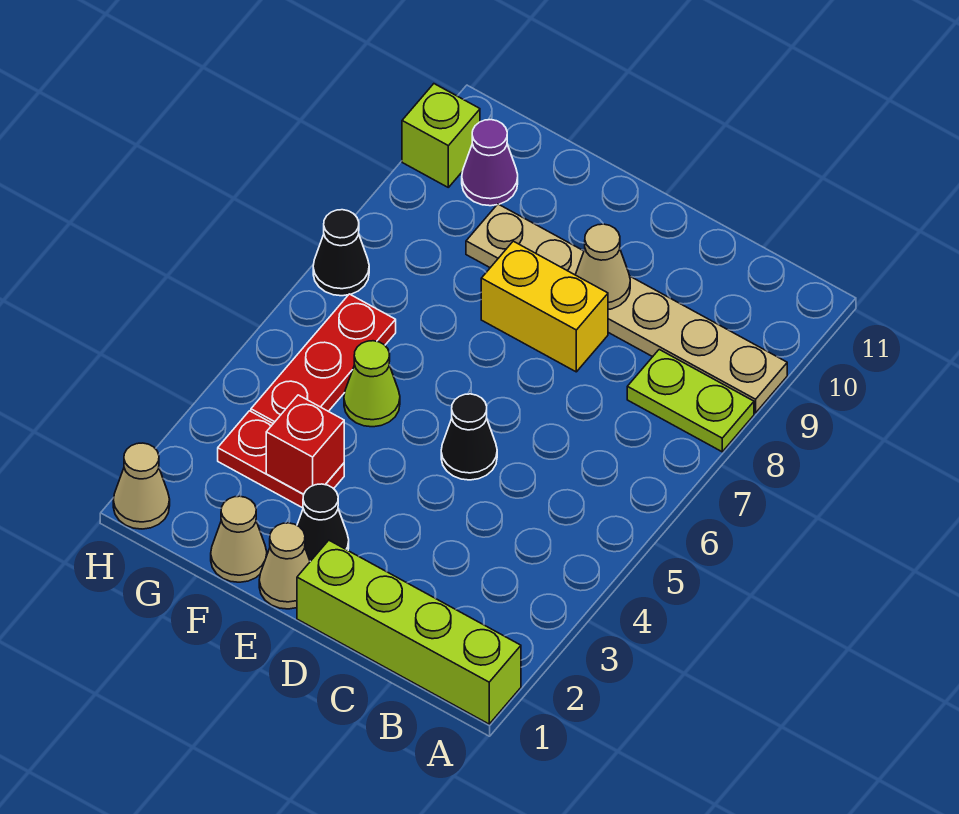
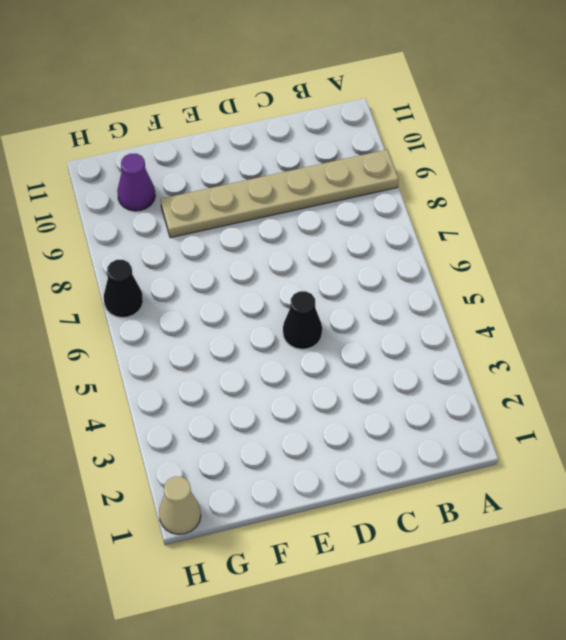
none -> lime brick A1:D1 level 1
none -> lime plate A8:B8 level 1
none -> yellow brick D8:E8 level 1

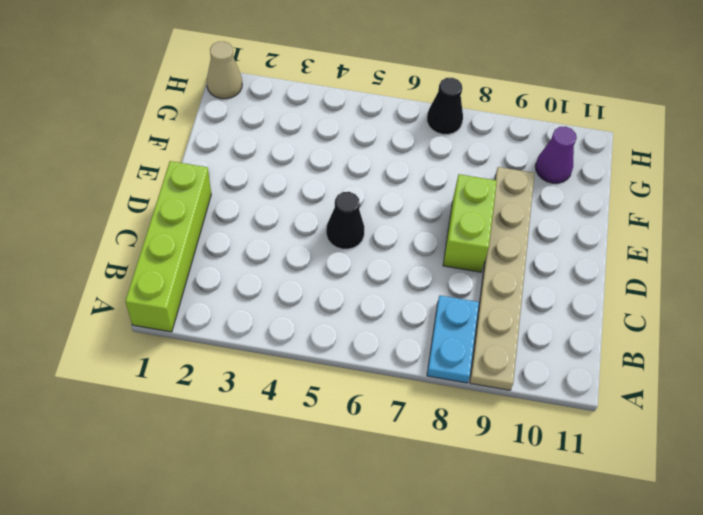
cyan plate A8:B8 level 1 -> lime plate A8:B8 level 1
lime brick D8:E8 level 1 -> yellow brick D8:E8 level 1
none -> tan cone E1 level 1
none -> black cone E2 level 1
none -> tan cone F1 level 1

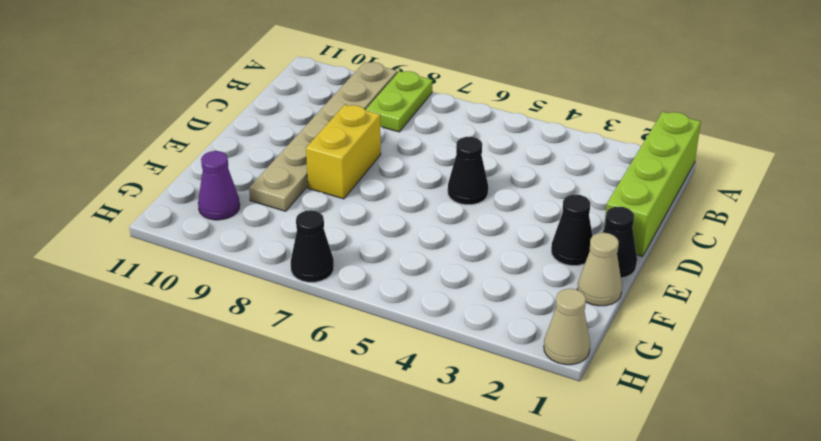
black cone E1 level 1 -> tan cone E1 level 1
none -> red plate F3:G3 level 1
none -> lime cone F5 level 1
none -> red plate G4:G6 level 1

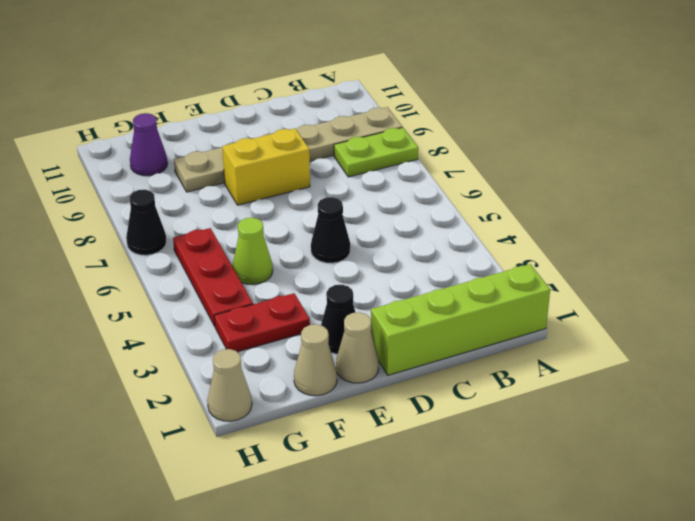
none -> lime brick H10 level 1
none -> tan cone D9 level 2
none -> red brick F3 level 2

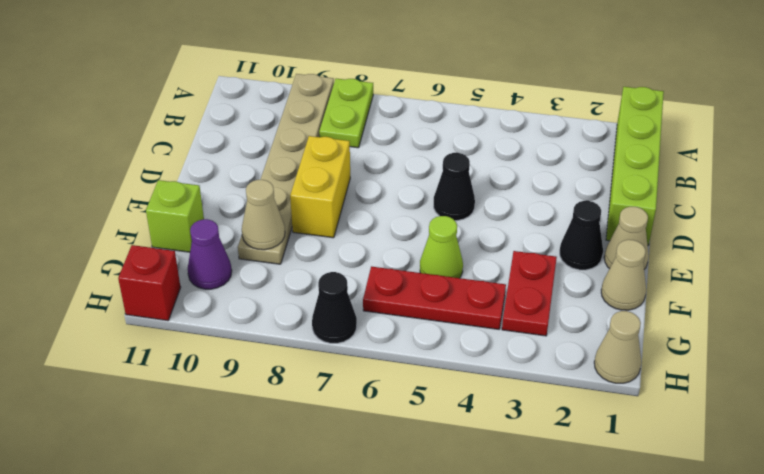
tan cone F9 level 2 -> tan cone D9 level 2
lime brick F11 level 1 -> lime brick H10 level 1
red brick H11 level 1 -> red brick F3 level 2

